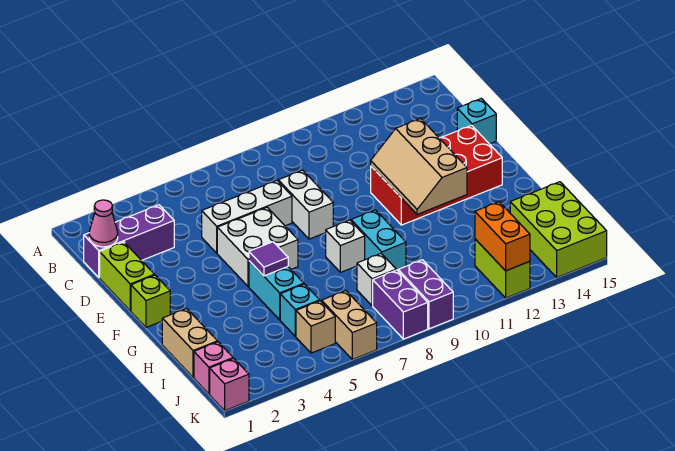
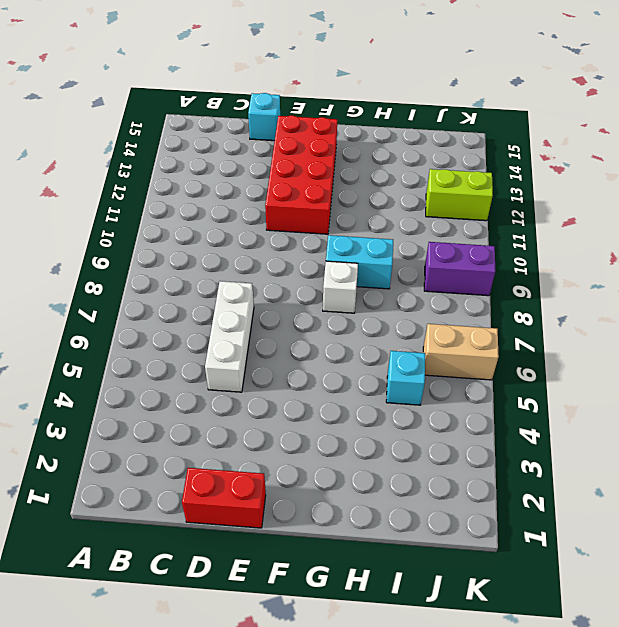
red brick D1:E1 level 1 -> lime brick D1:E1 level 1
none -> purple brick C1:C3 level 1
none -> white brick D8:E8 level 1
none -> white brick E5:F6 level 1

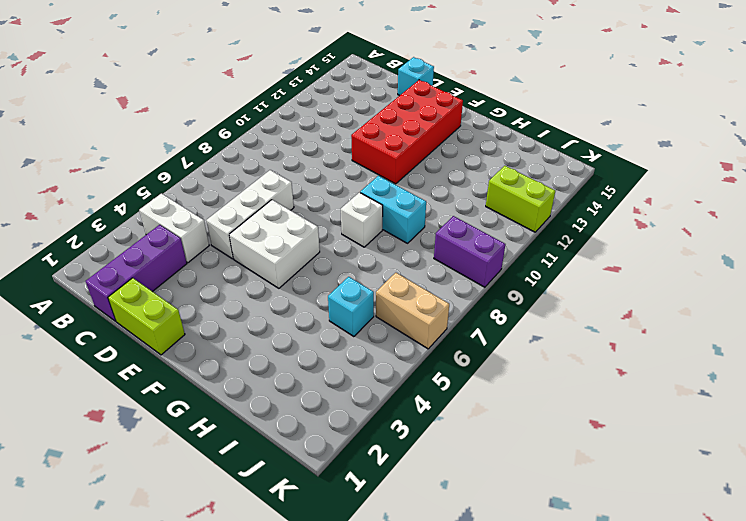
white brick B4:C4 level 1 -> white brick D8:E8 level 1
none -> lime brick F1 level 1
none -> cyan brick G5:H5 level 1
none -> tan brick H1:I1 level 1

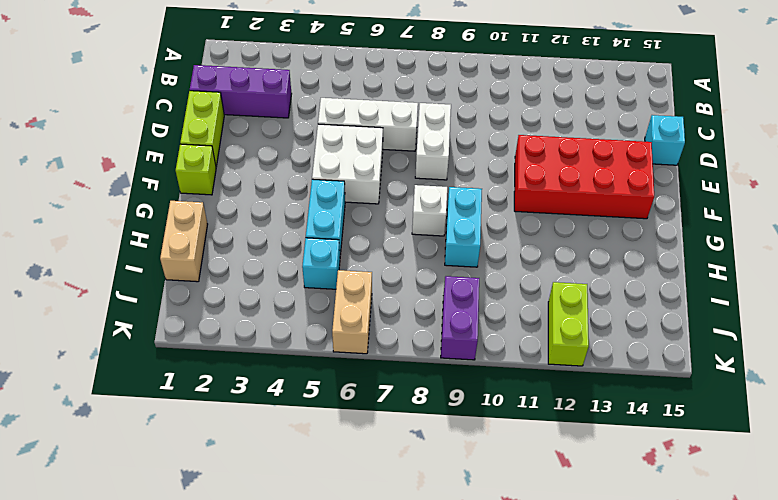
none -> white brick I8 level 1
none -> lime brick I14:K15 level 1
none -> pink brick J1 level 1

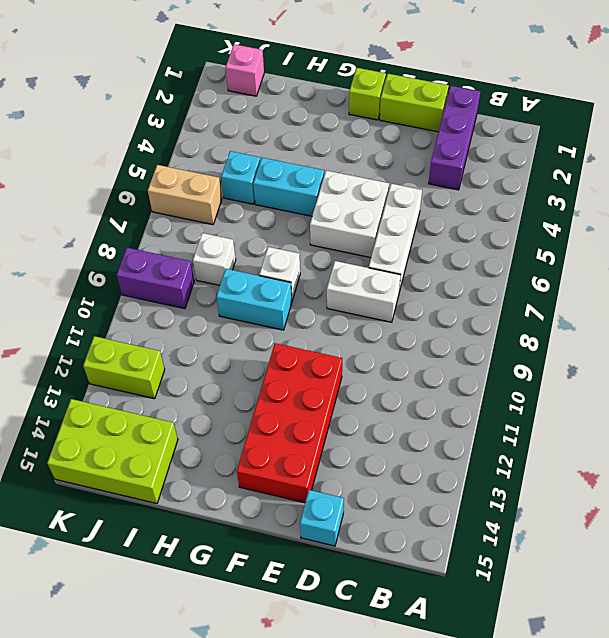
none -> tan brick H1:I1 level 1
none -> tan brick J5 level 1
none -> purple brick J8:K8 level 1

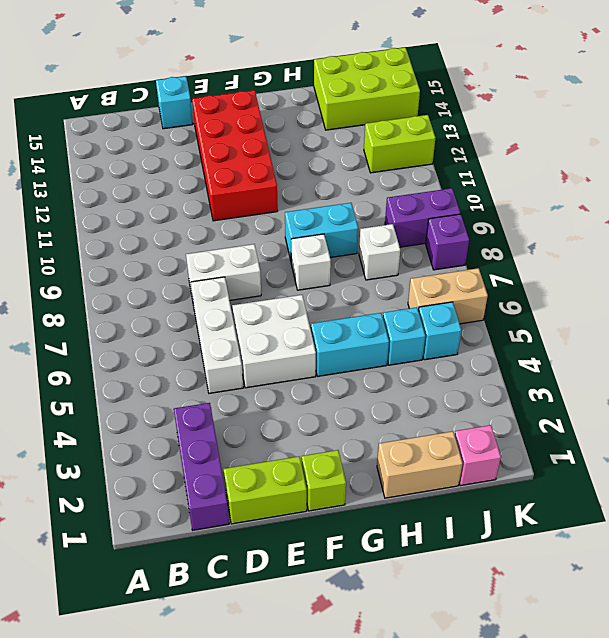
cyan brick J5 level 1 -> tan brick J5 level 1
purple brick K8 level 1 -> purple brick J8:K8 level 1
none -> pink brick K1 level 1
none -> pink cone C1 level 2
none -> tan slope E11:G12 level 2 top 12

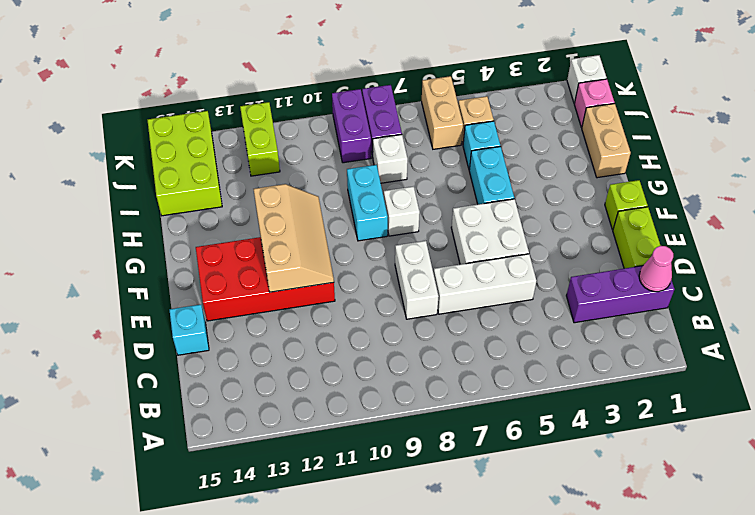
white brick K1 level 1 -> pink brick K1 level 1
none -> purple tile G5 level 2
none -> orange brick J12:K12 level 2

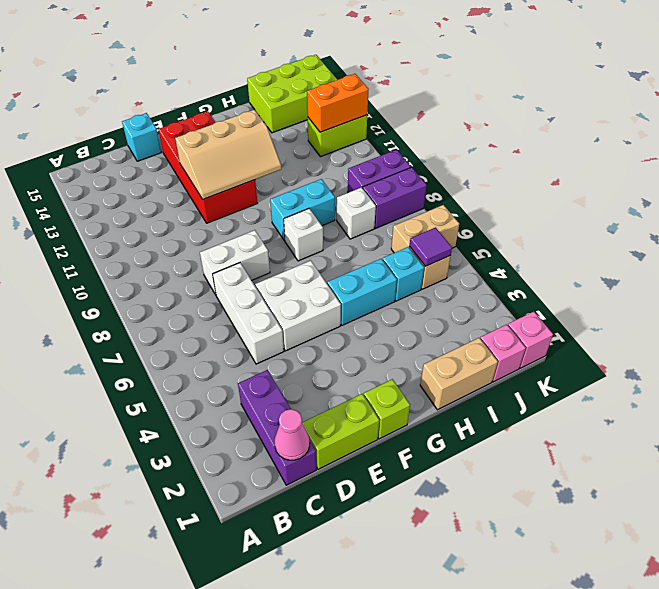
purple tile J5 level 2 -> purple tile G5 level 2

